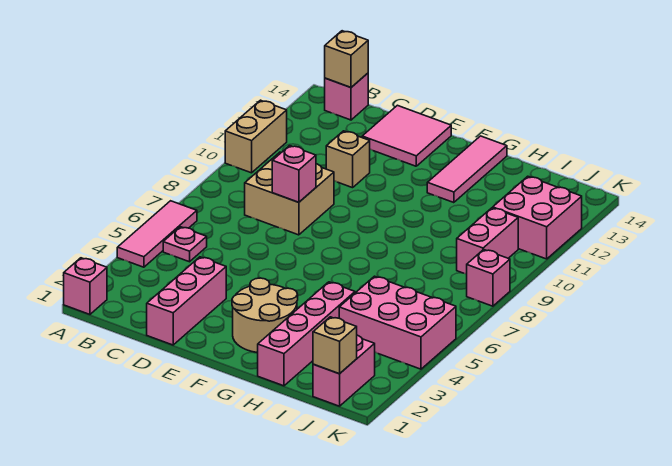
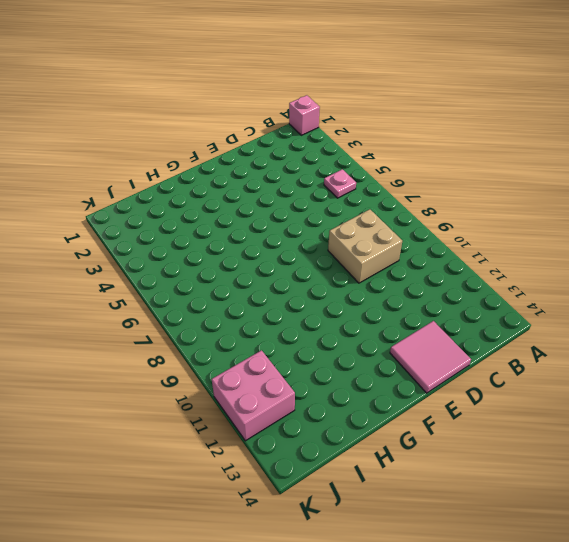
none -> pink tile A4:A6 level 1
none -> tan brick A10:A11 level 1
none -> pink brick B14 level 1

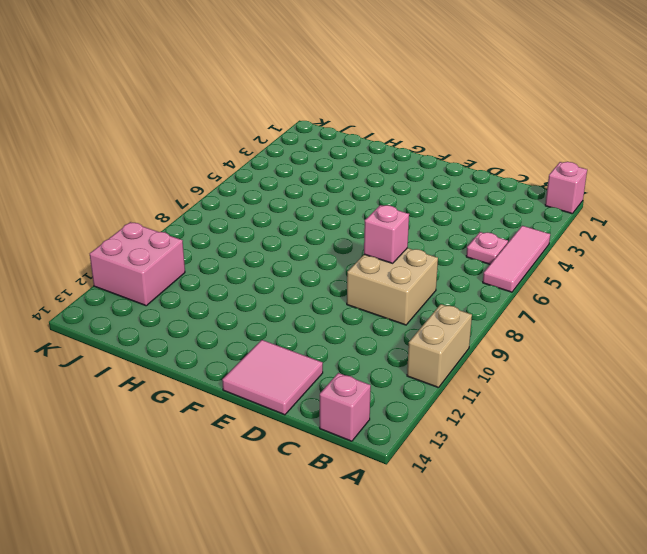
none -> pink brick D1:D3 level 1
none -> tan brick D11 level 1
none -> tan round brick F2:G3 level 1

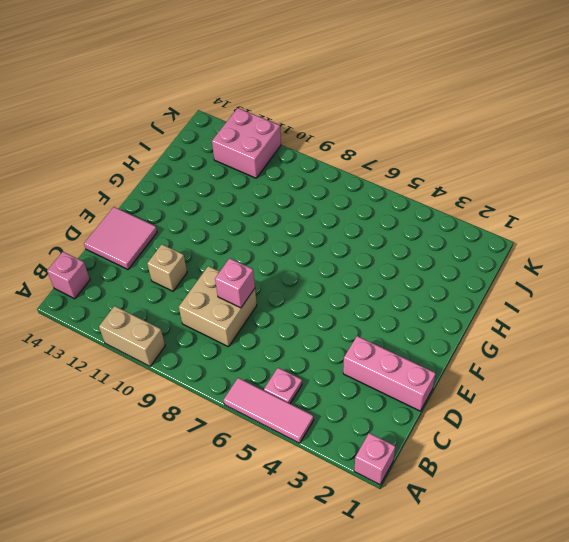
none -> tan round brick F2:G3 level 1
none -> pink tile G12:G14 level 1
none -> pink brick H1:H4 level 1

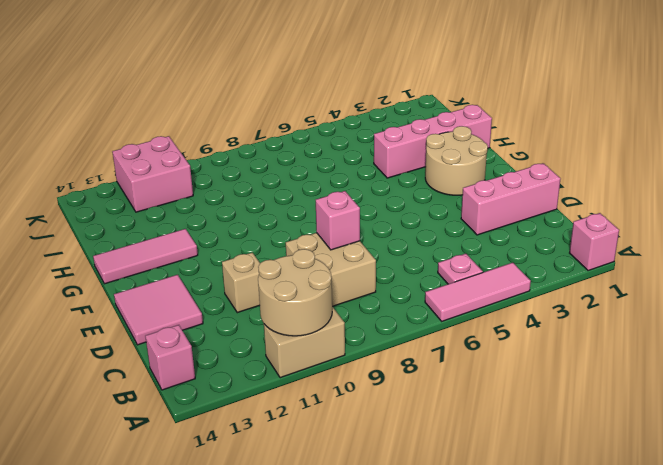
tan round brick A10:B11 level 2 -> none
none -> pink brick I4:K5 level 1
none -> pink brick J1:J2 level 1
none -> pink brick J9:J10 level 1

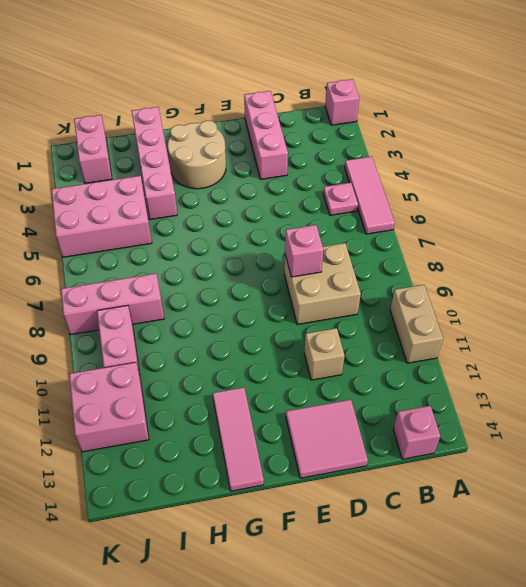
pink brick I8:K8 level 1 -> pink brick K8 level 1
none -> tan brick B14 level 2
none -> tan brick J1 level 2

